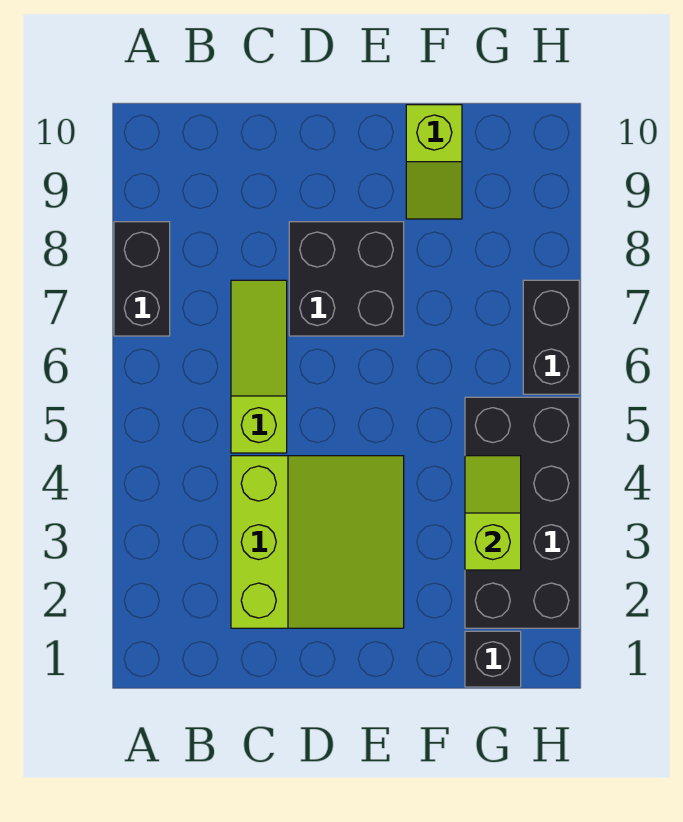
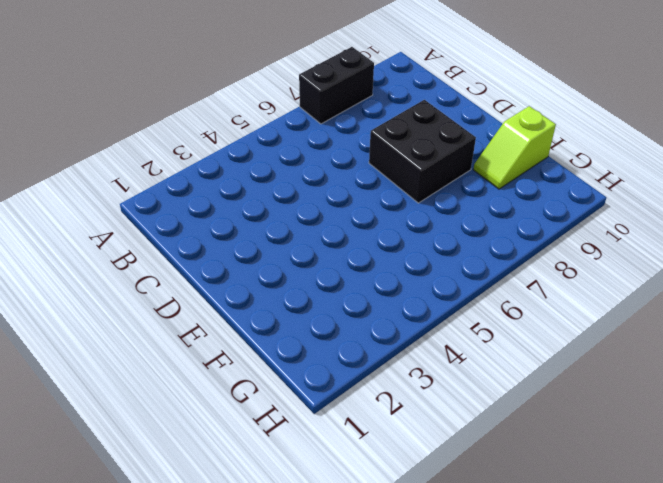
none -> lime slope C2:E4 level 1 top C
none -> lime slope C5:C7 level 1 top 5

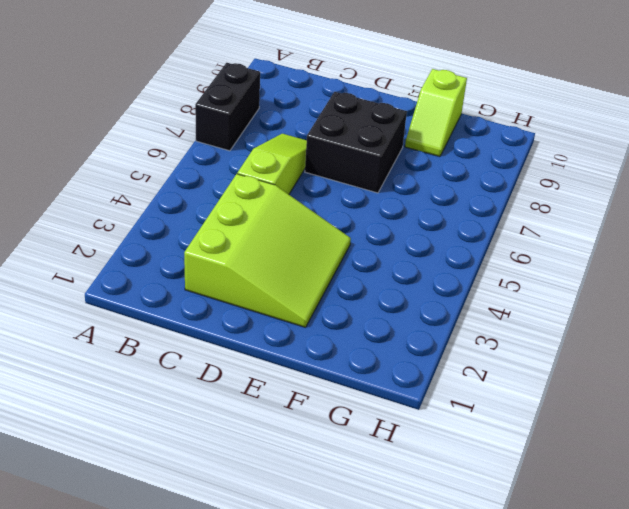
none -> black brick G1 level 1
none -> black brick G2:H5 level 1

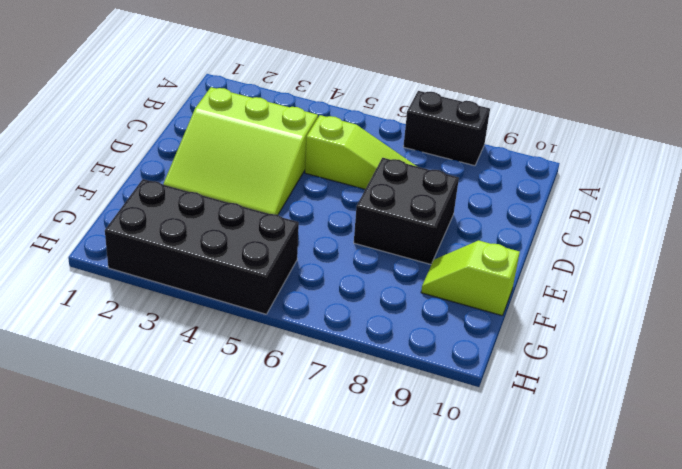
none -> black brick G1 level 1
none -> black brick H6:H7 level 1

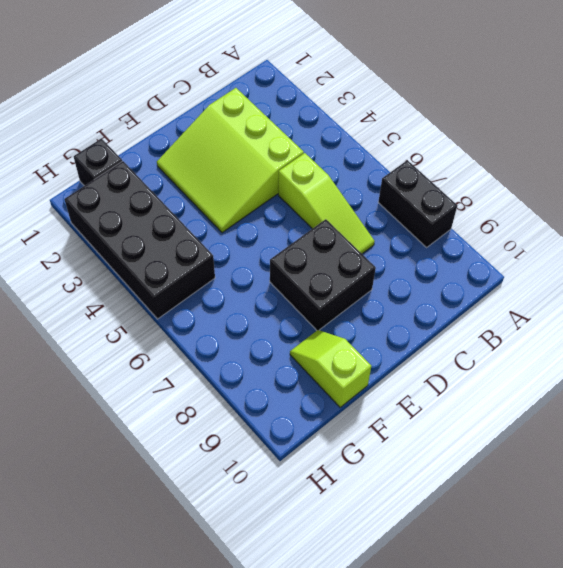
none -> black brick H6:H7 level 1
none -> lime slope G3:G4 level 2 top 3

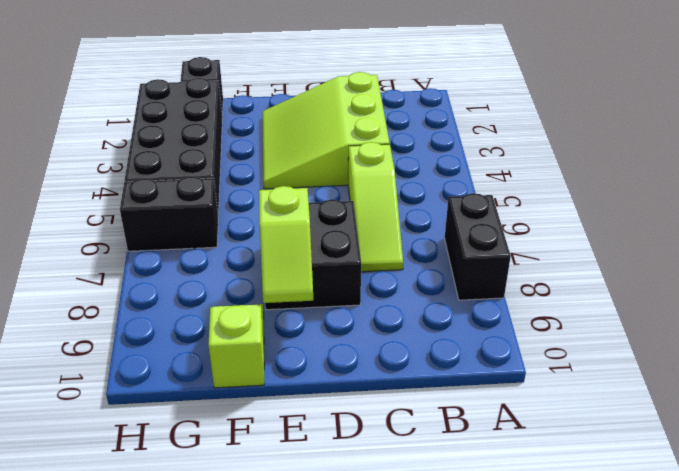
lime slope E8:E9 level 2 top 8 -> lime slope G3:G4 level 2 top 3
black brick G6:H6 level 1 -> black brick H6:H7 level 1

